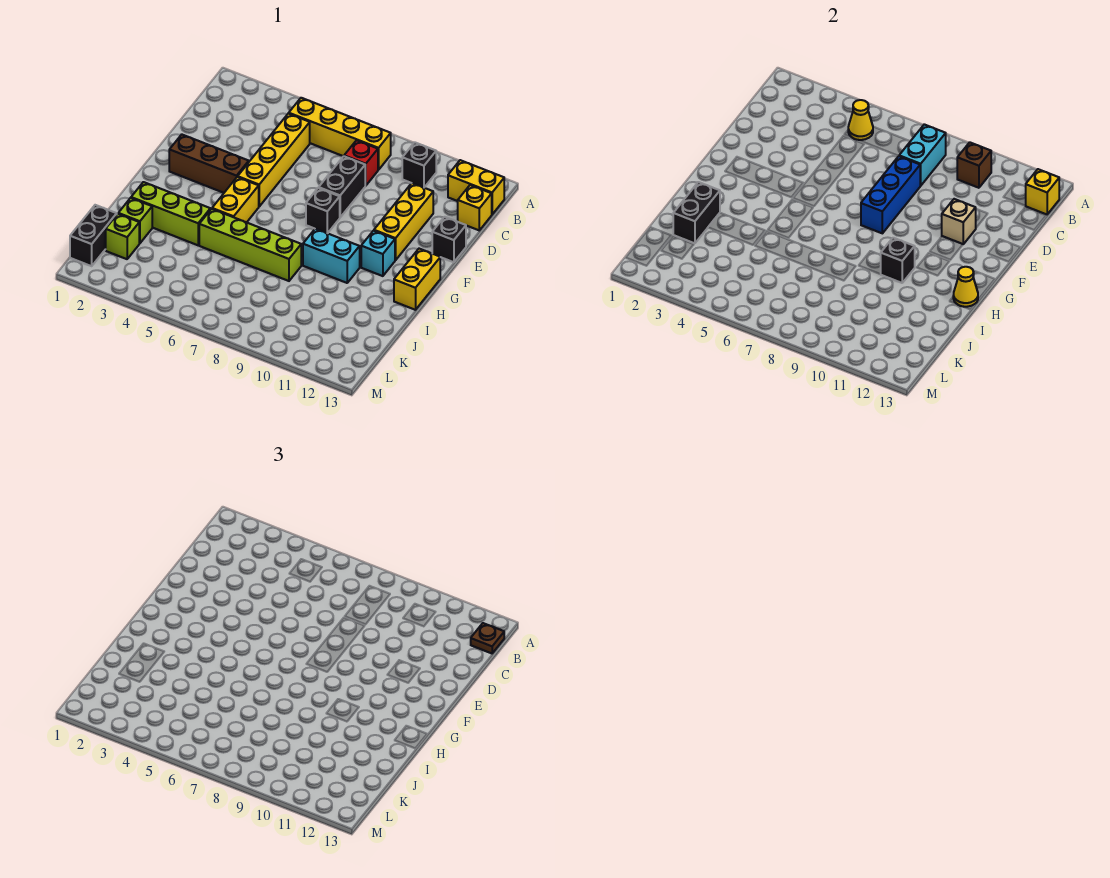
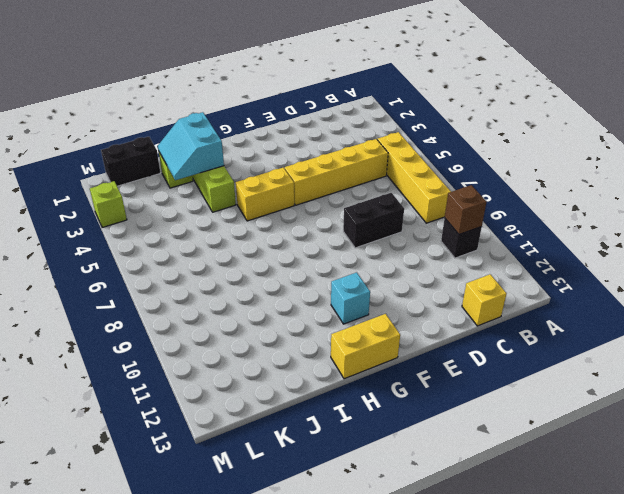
cyan slope I2:J3 level 2 top I -> black brick I2:J2 level 2
lime brick M3 level 1 -> lime brick K2 level 1
none -> yellow brick B12:B13 level 1
none -> red brick C8 level 1
none -> yellow brick D11:F11 level 1
none -> black brick E13 level 1

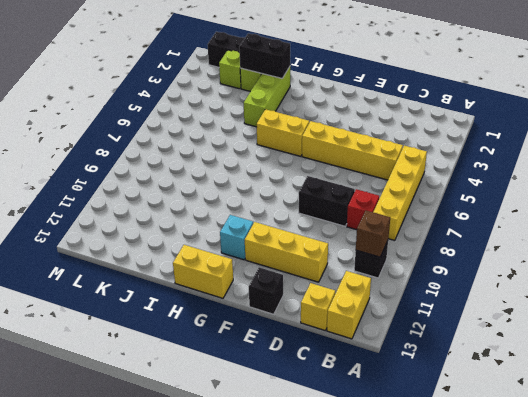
none -> brown brick F2:F4 level 1
none -> black brick F8 level 1
none -> cyan brick H9:H10 level 1
none -> lime brick I5:I8 level 1

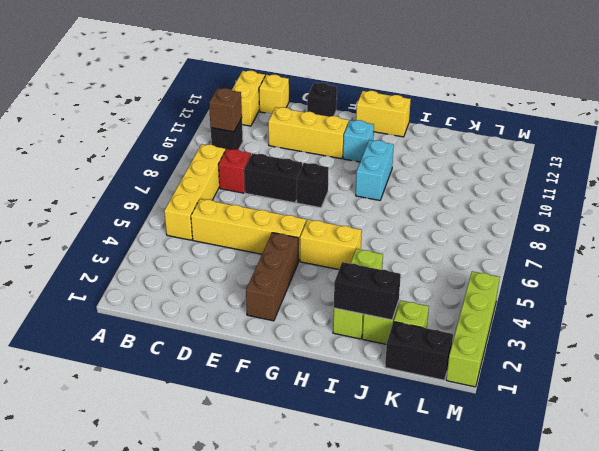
lime brick M1:M4 level 1 -> lime brick I5:I8 level 1
none -> yellow cone B5 level 2
none -> cyan brick B8:C8 level 2
none -> yellow brick B13 level 2
none -> blue brick D8:F8 level 2

